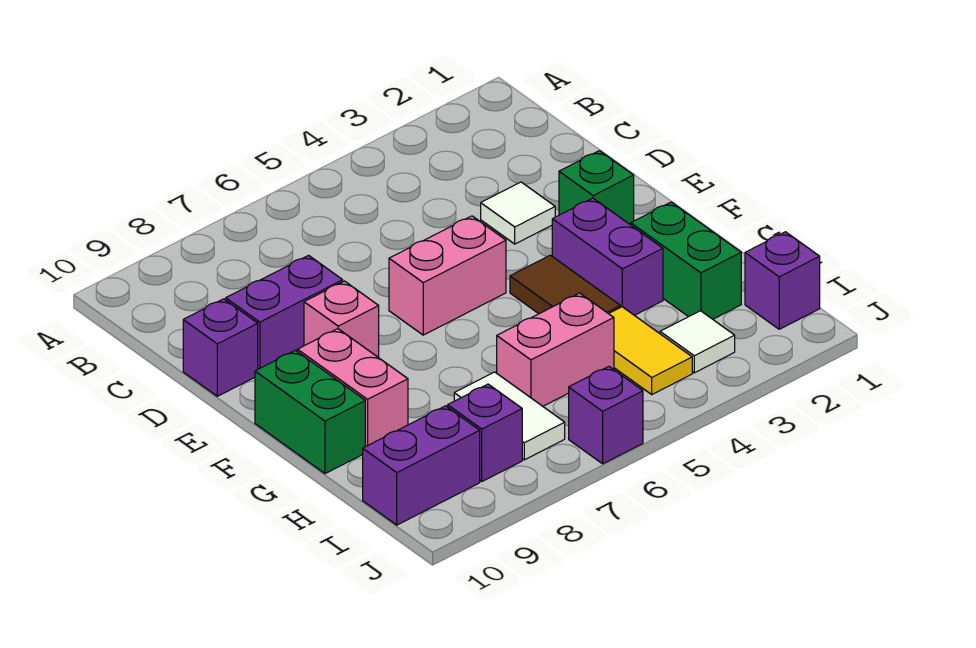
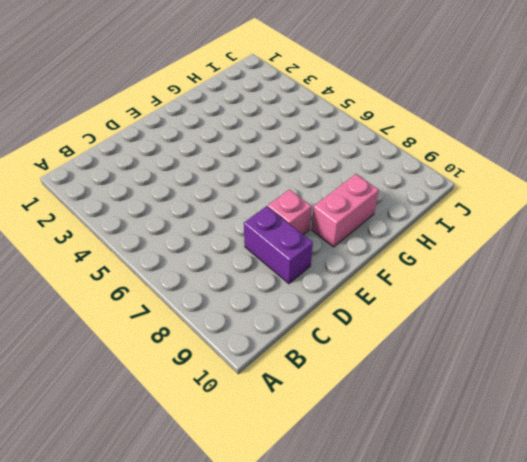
none -> white tile D3 level 1
none -> purple brick D10 level 1
none -> green brick E2 level 1

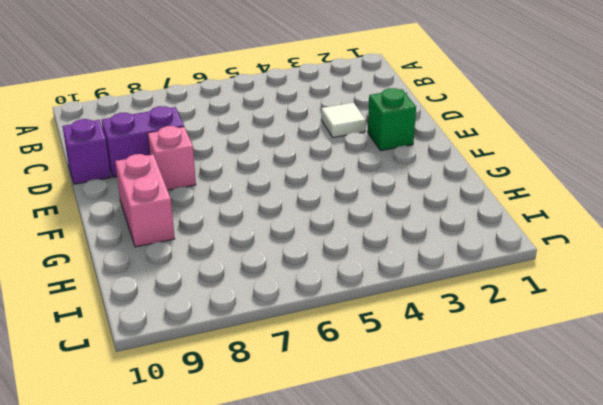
none -> pink brick E5:E6 level 1
none -> purple brick F3:G3 level 1
none -> brown tile F4:G4 level 1

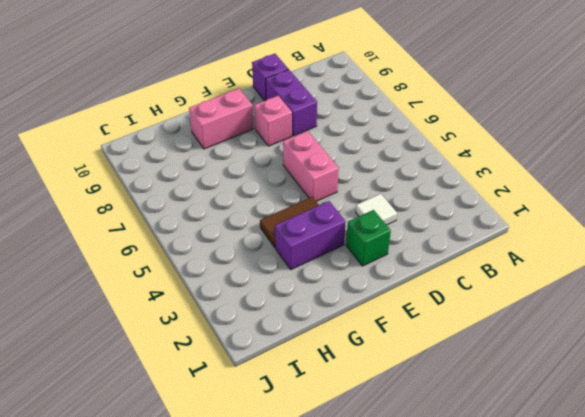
none -> green brick F10:G10 level 1
none -> green brick G2:H2 level 1
none -> yellow tile H4:I4 level 1

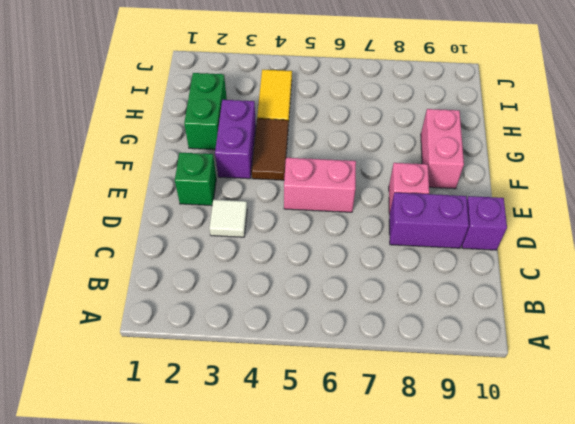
none -> green brick F10:G10 level 1
none -> pink brick H5:H6 level 1
none -> white tile H7:I7 level 1

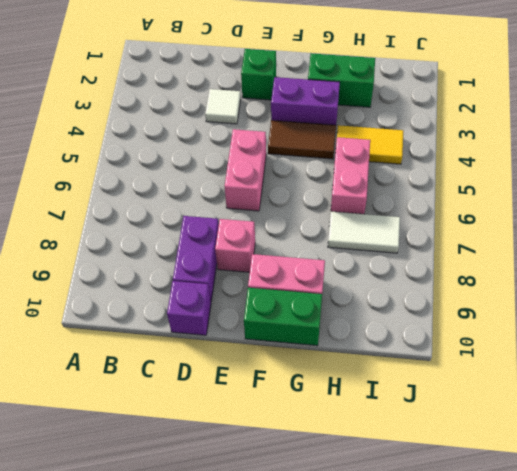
none -> purple brick I1 level 1
none -> white tile I3 level 1
none -> purple brick I8 level 1

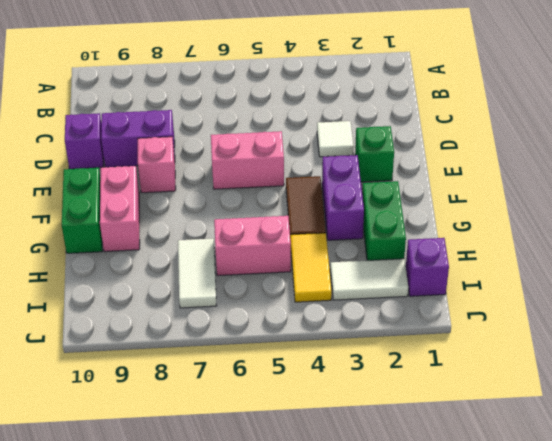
white tile I2:I3 level 1 -> white tile I3 level 1
none -> purple brick I8 level 1
none -> purple brick I9:I10 level 1
none -> purple brick J6 level 1

